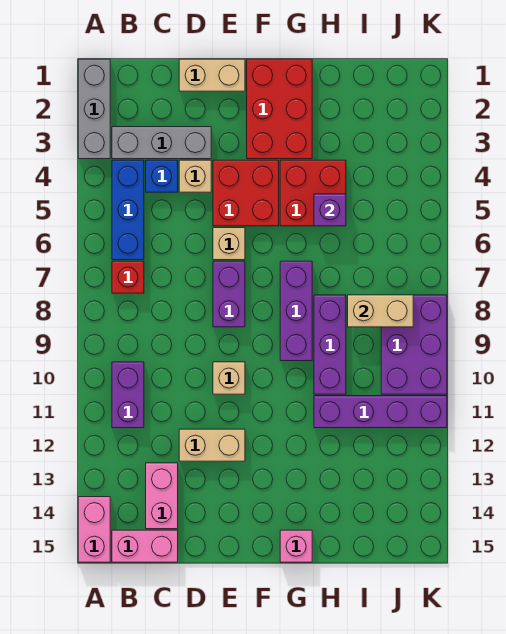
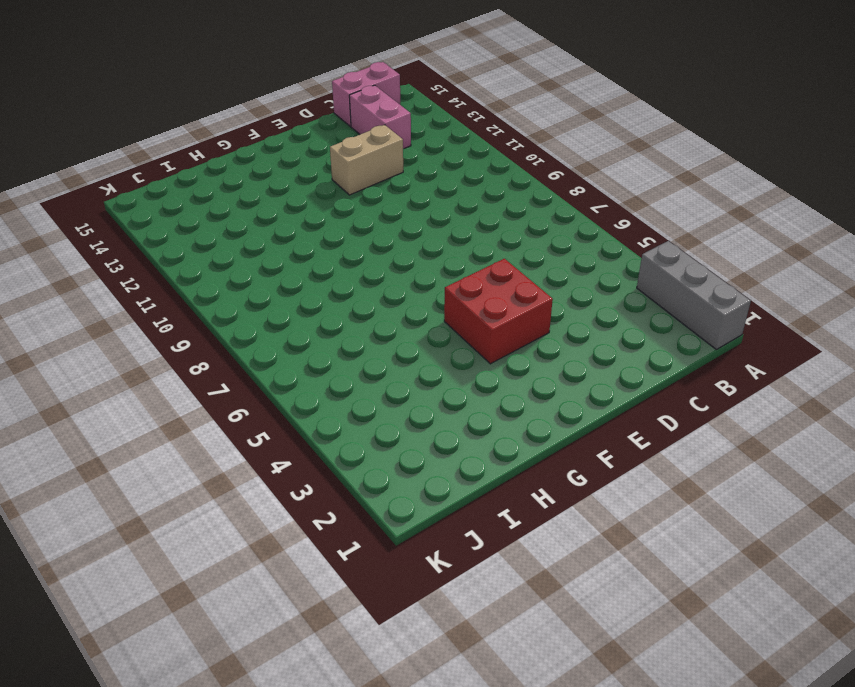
none -> pink brick A14:A15 level 1
none -> grey brick B3:D3 level 1
none -> blue brick B4:B6 level 1

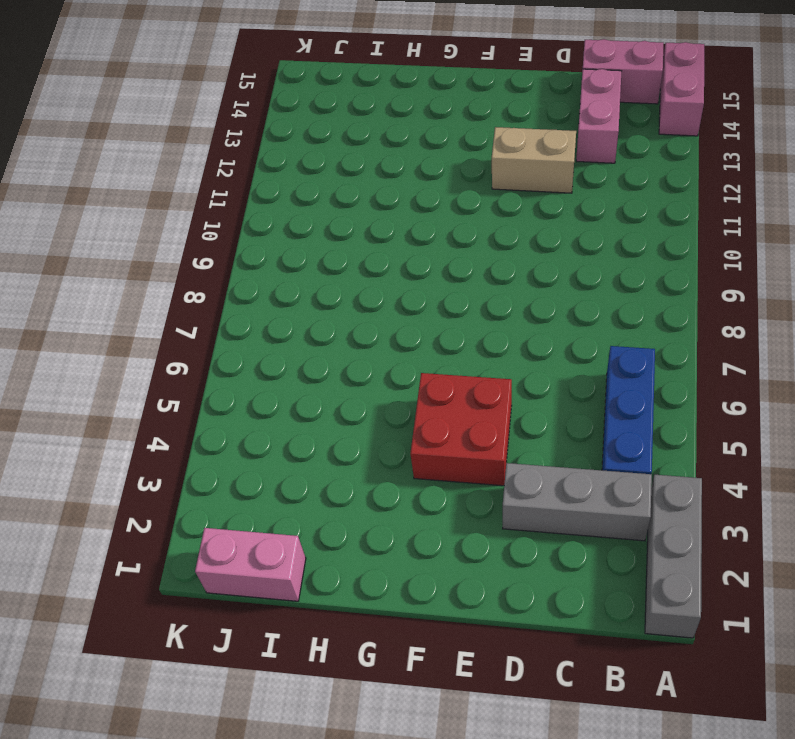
pink brick I1:J1 level 1 -> none
none -> red brick B7 level 1
none -> purple brick B10:B11 level 1
none -> blue brick C4 level 1

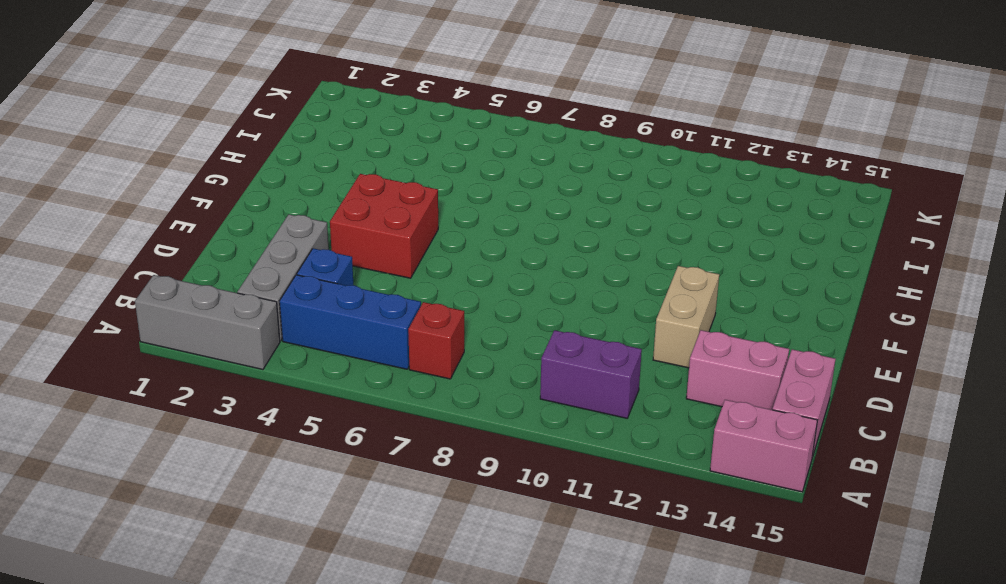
none -> tan brick D1:E1 level 1
none -> tan brick D4 level 1
none -> tan brick E6 level 1

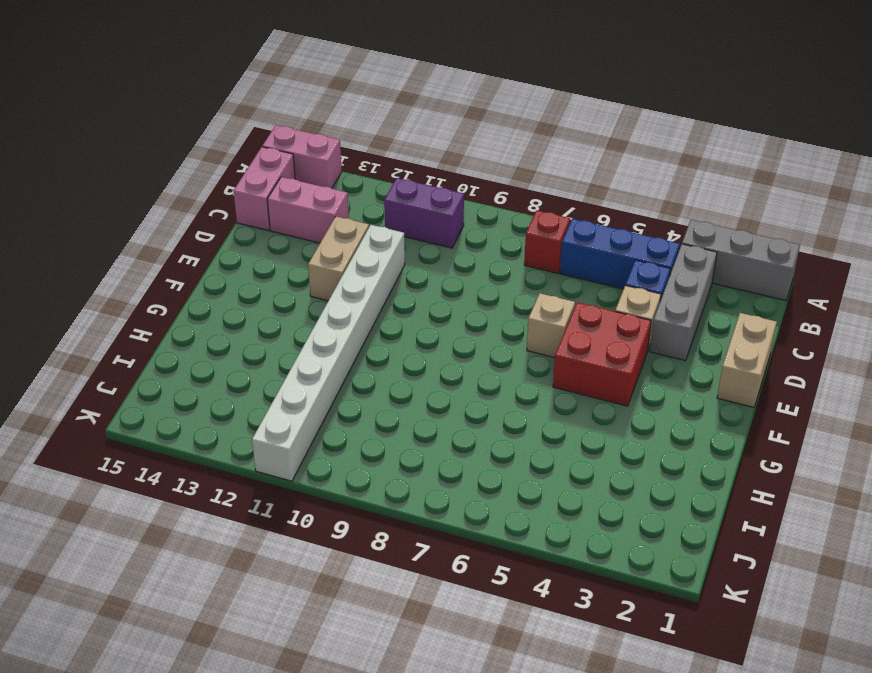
white brick D11:K11 level 1 -> purple brick H11:K11 level 1
none -> purple brick E7:E8 level 1
none -> tan brick E10 level 1
none -> red brick F1:G3 level 1

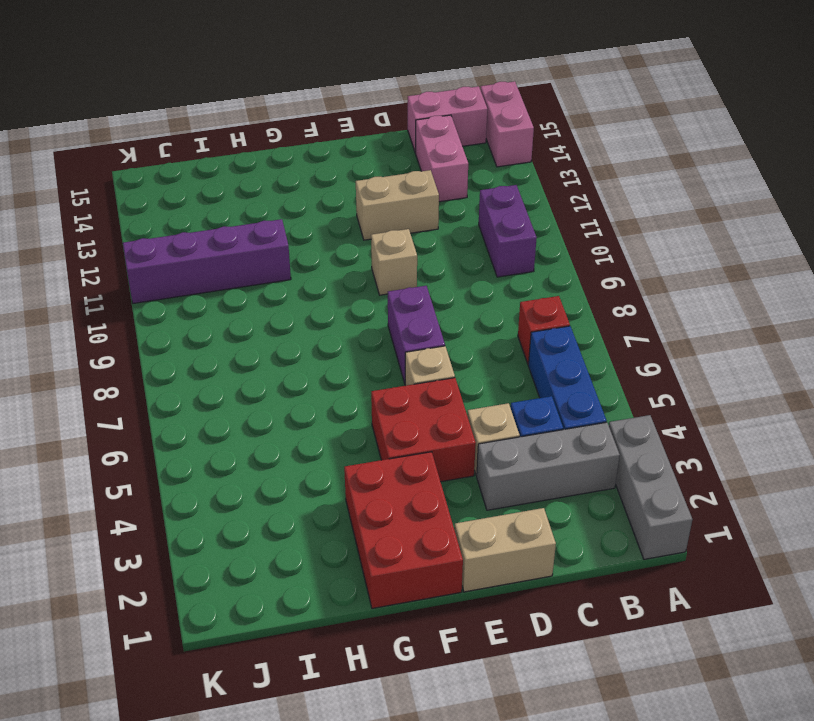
none -> red brick G4:H5 level 1
none -> purple brick G7:G9 level 1
none -> pink brick G15 level 1

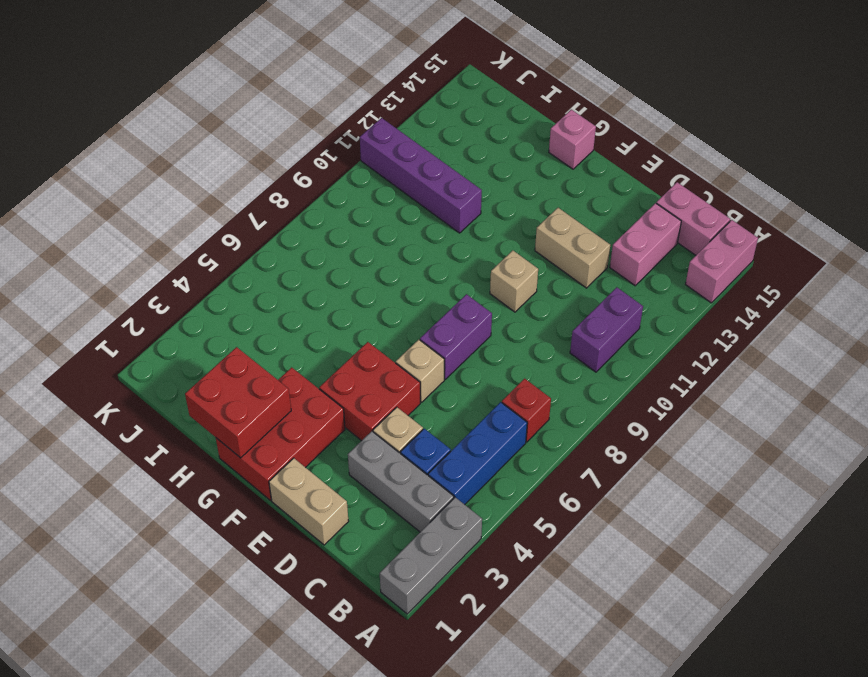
red brick G1:H2 level 2 -> red brick G4:H5 level 1
none -> purple brick G7:G9 level 1
none -> purple brick H8:H10 level 1
none -> purple brick J8:K10 level 1

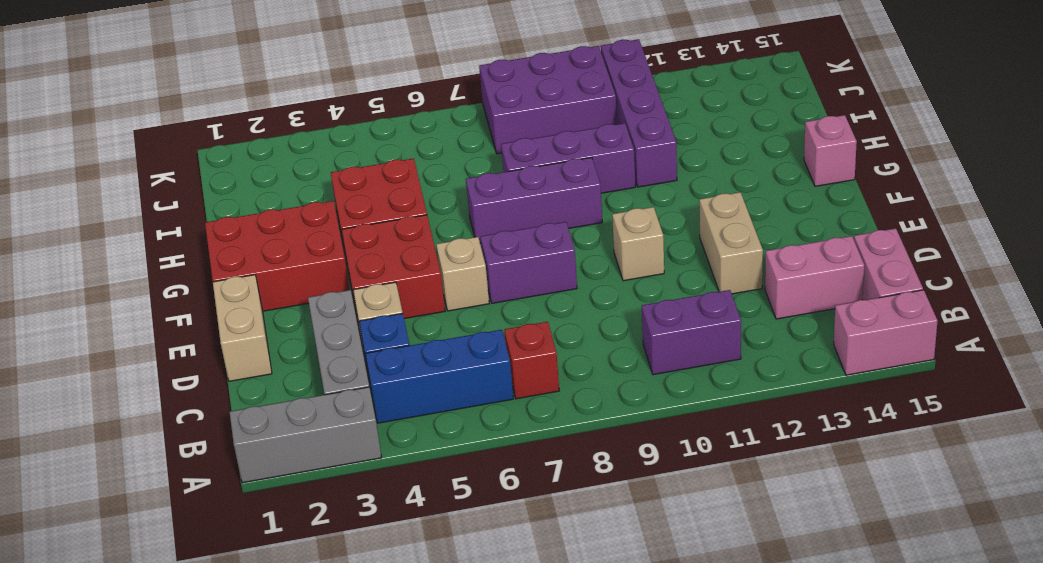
none -> purple brick H5 level 2
none -> tan brick I8:J8 level 2

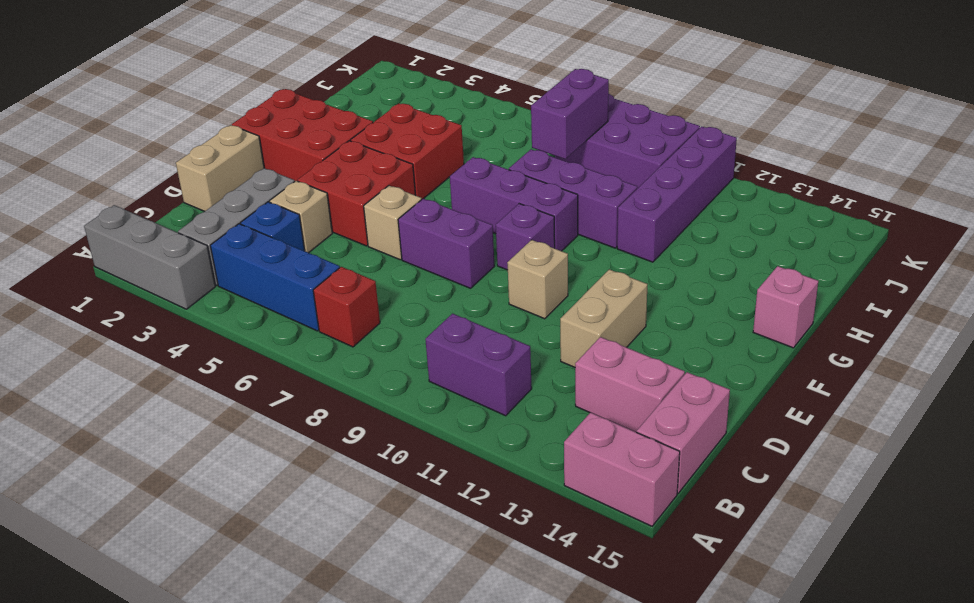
purple brick F9 level 1 -> purple brick H5 level 2
purple brick I8:J8 level 2 -> tan brick I8:J8 level 2

